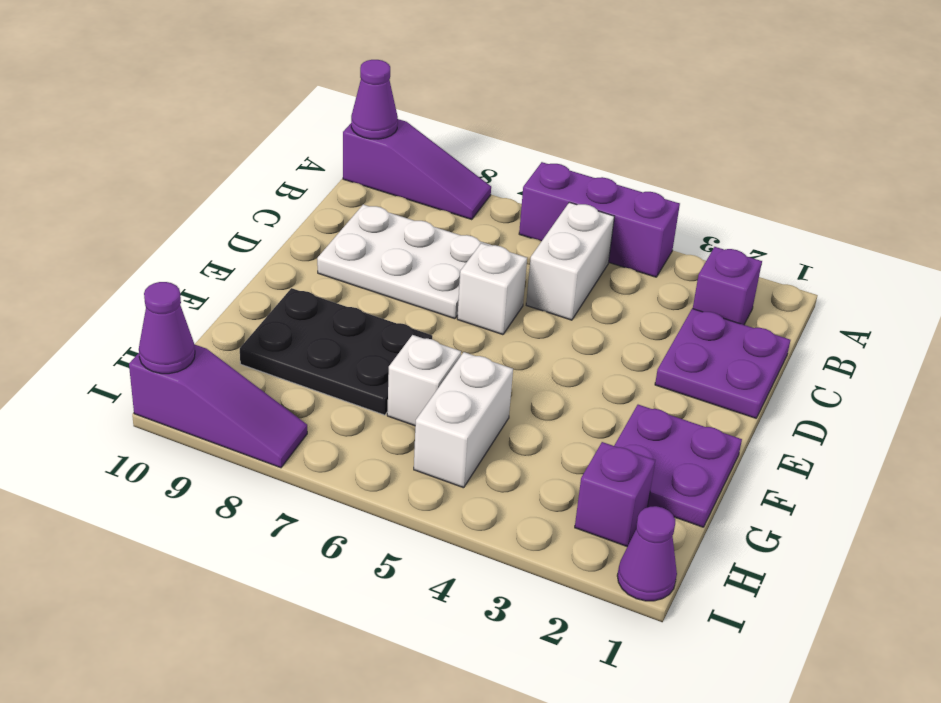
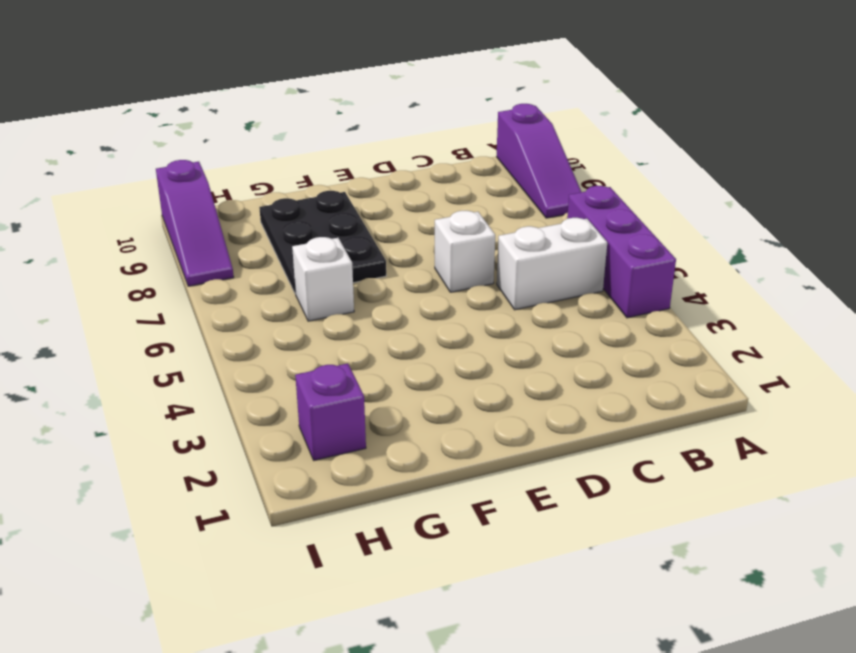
none -> purple brick B2 level 1
none -> purple plate C1:D2 level 1
none -> white plate C7:D9 level 1

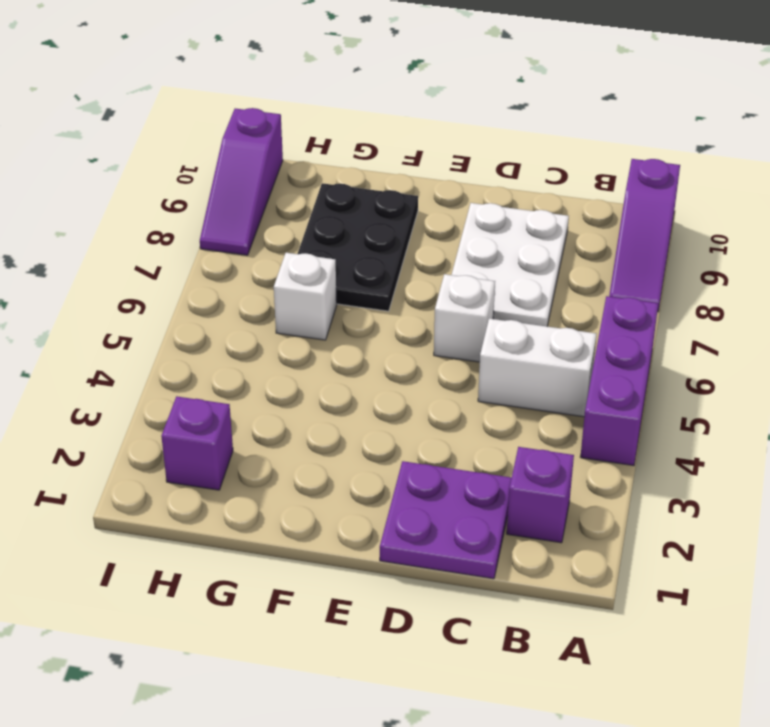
none -> purple plate F1:G2 level 1
none -> white brick G5:H5 level 1
none -> purple cone I1 level 1

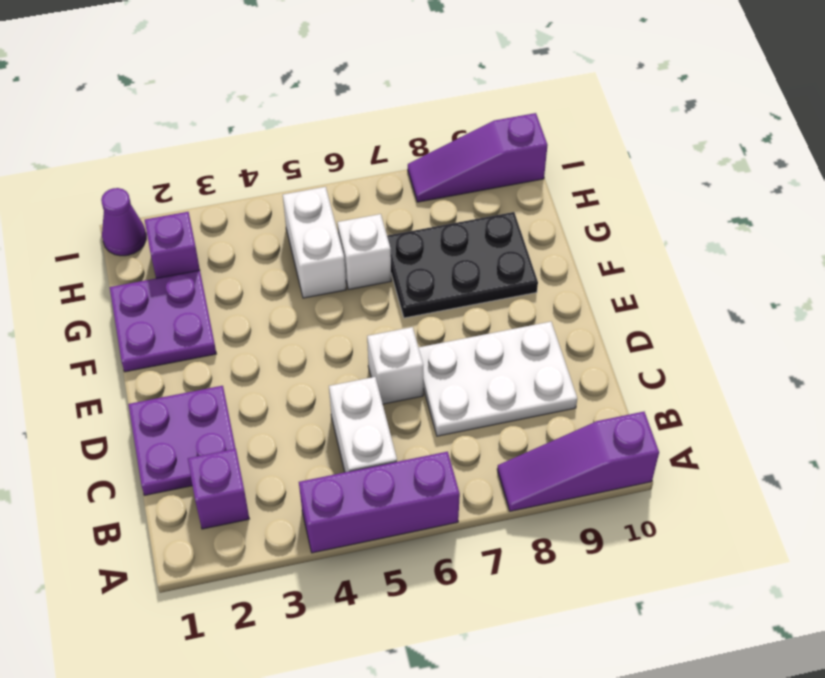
none -> purple cone A10 level 2
none -> purple cone I10 level 2

